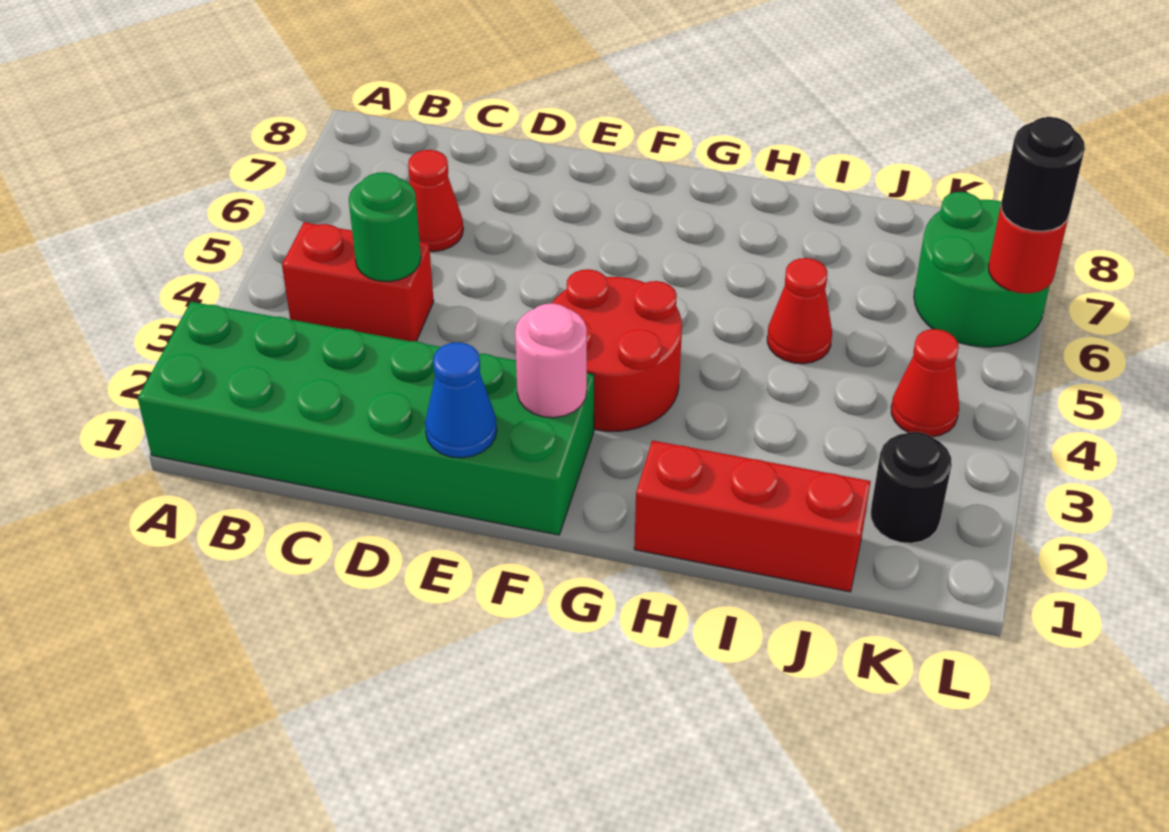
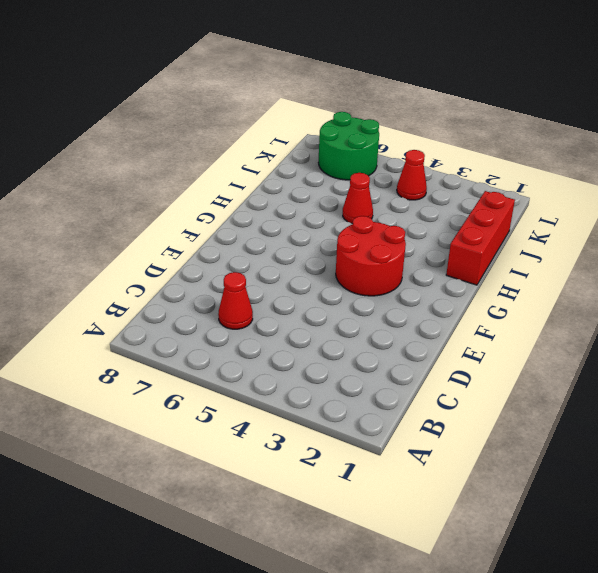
none -> green brick A1:F2 level 1
none -> red brick B4:C4 level 1
none -> black round brick K2 level 1

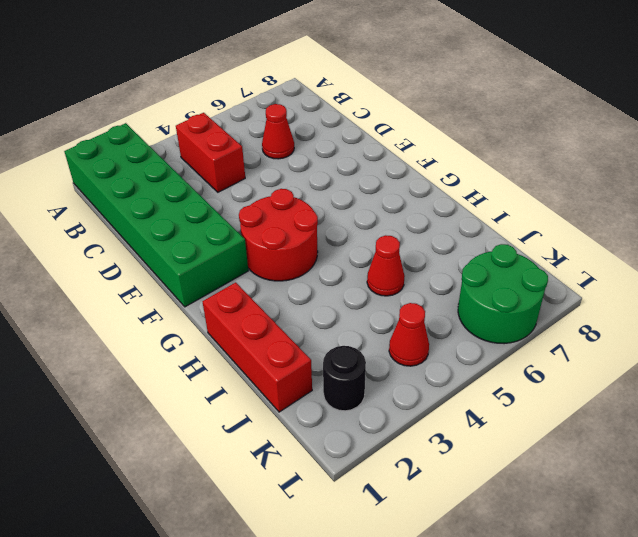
none -> green round brick C4 level 2
none -> blue cone E1 level 2
none -> pink round brick F2 level 2

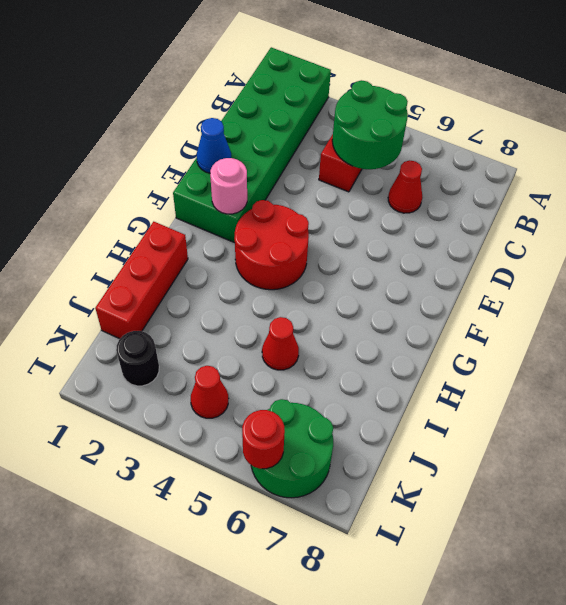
green round brick B4:C5 level 2 -> green round brick C4 level 2
none -> black round brick L6 level 3

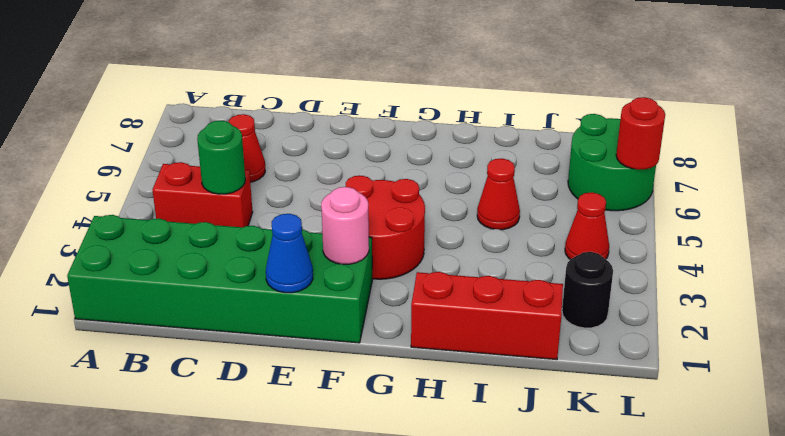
none -> black round brick L6 level 3

